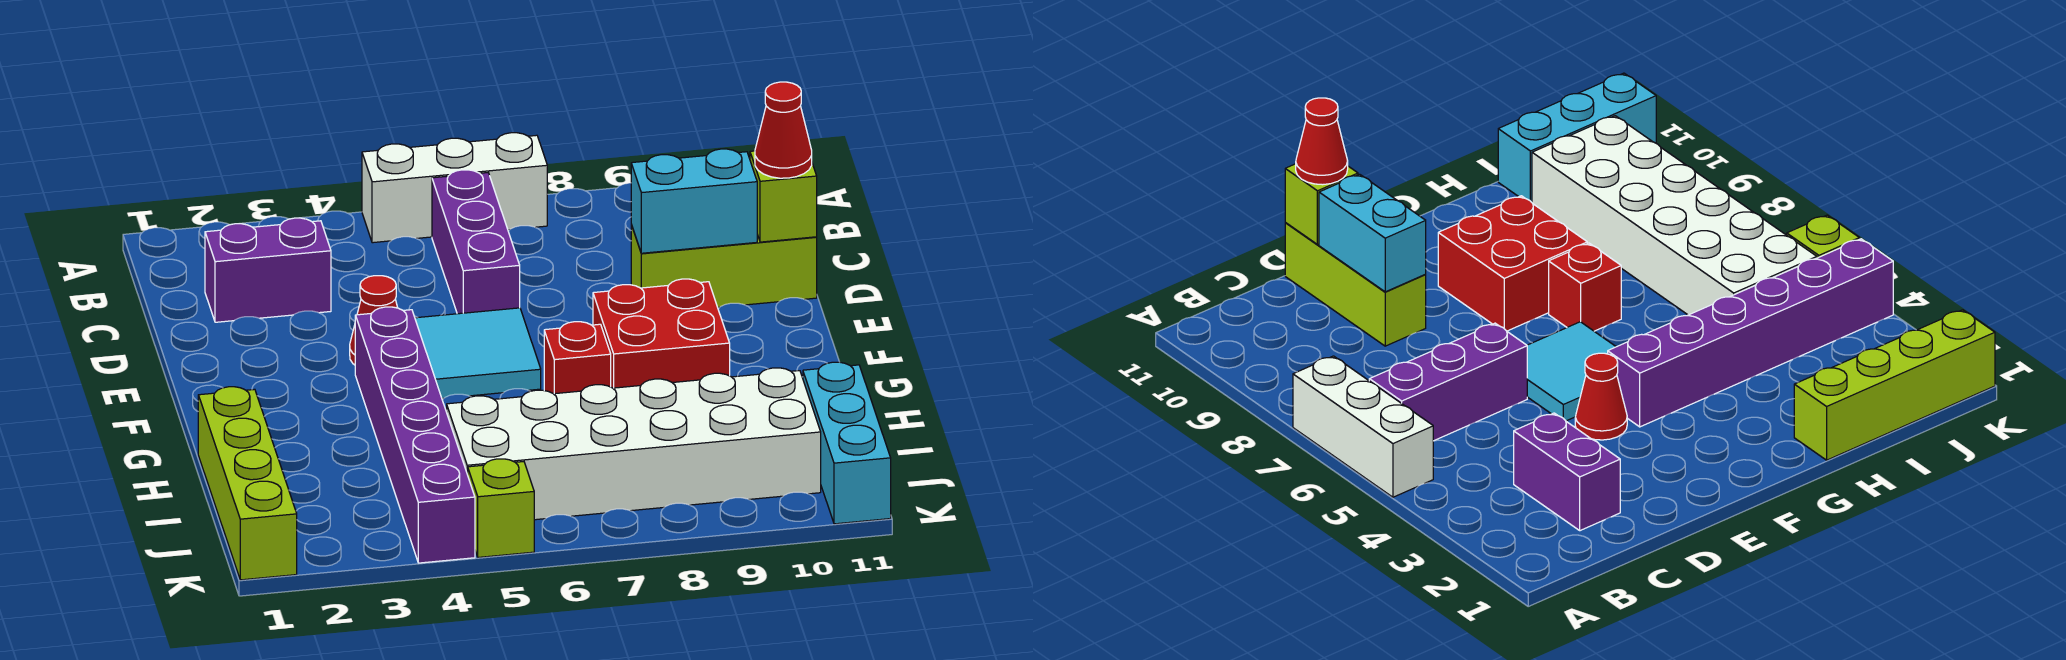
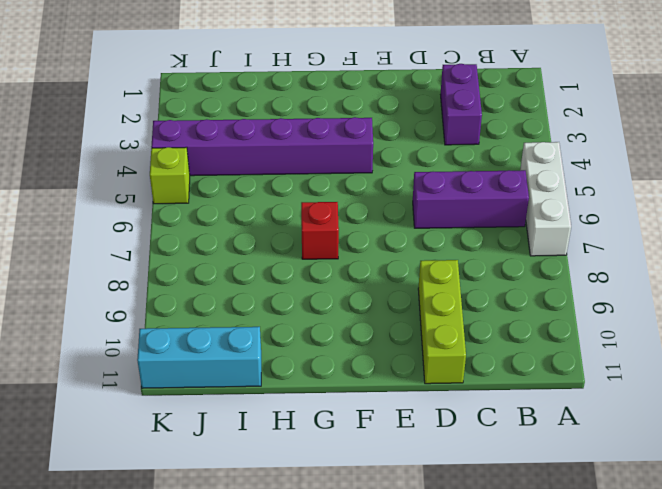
none -> red cone E4 level 1
none -> cyan tile E5:F6 level 1
none -> red brick F8:G9 level 1

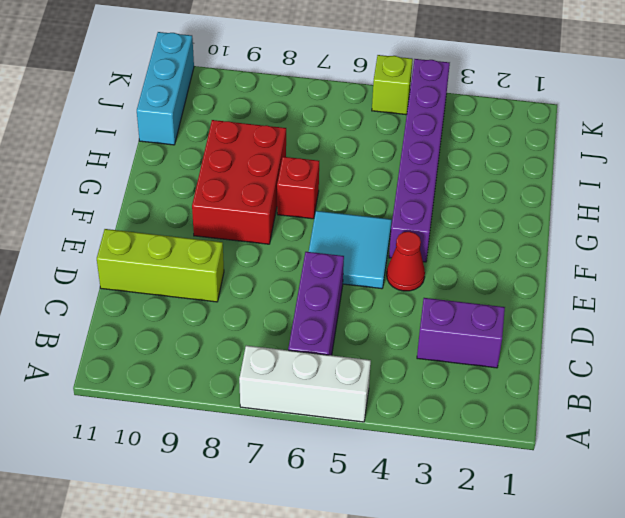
red brick F8:H9 level 1 -> red brick F8:G9 level 1
none -> lime brick H1:K1 level 1
none -> white brick I5:J10 level 1
none -> cyan brick D9:D10 level 2

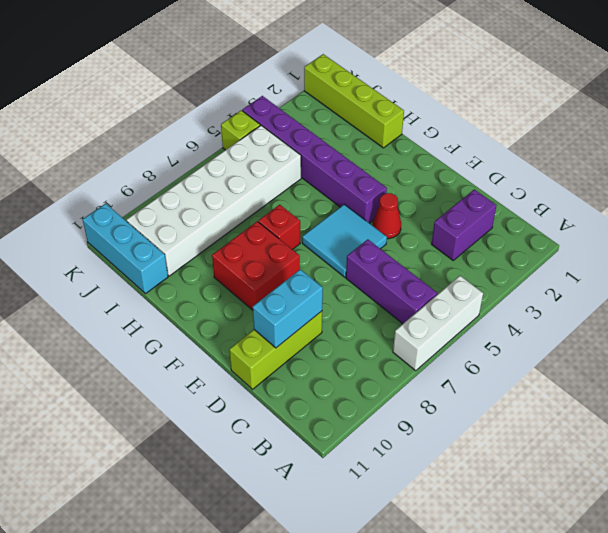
none -> lime brick D11 level 2
none -> red cone D11 level 3

